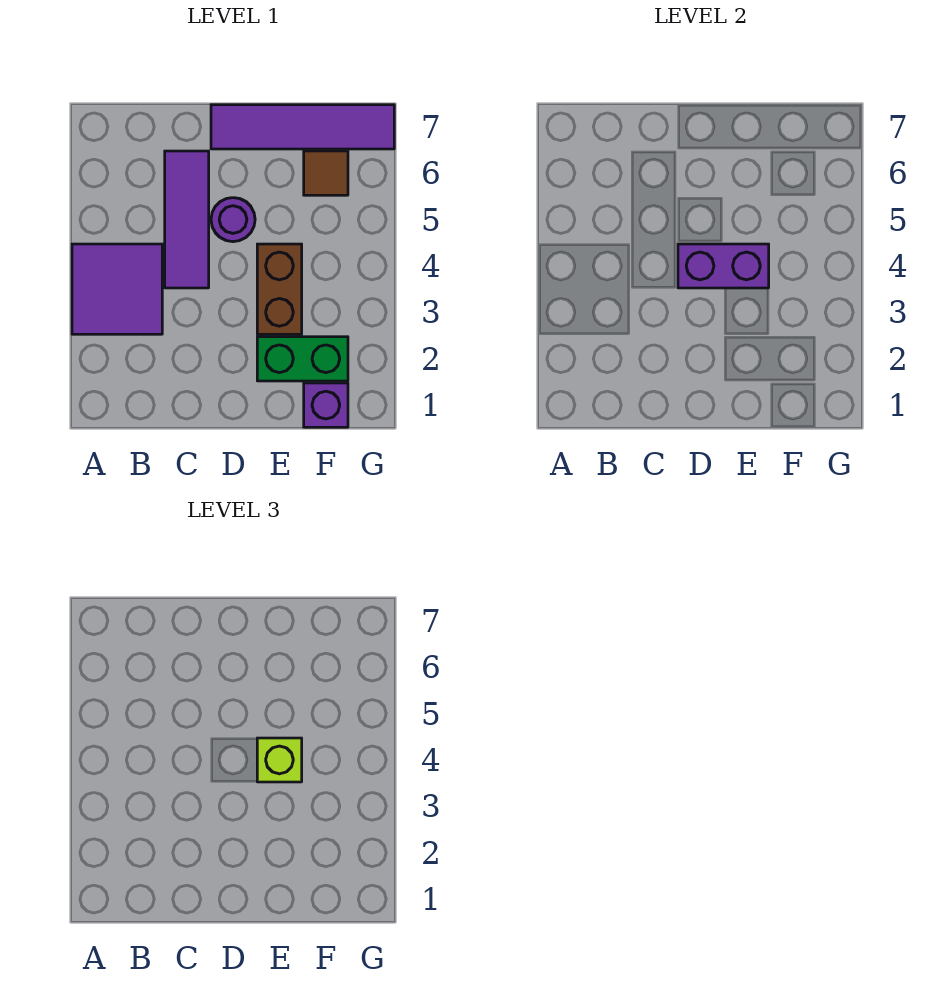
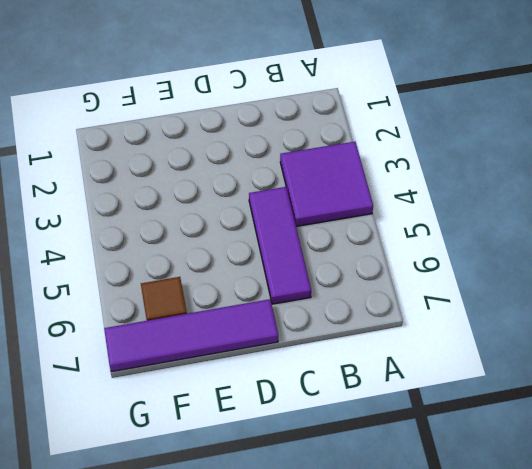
none -> purple round brick D5 level 1
none -> green brick E2:F2 level 1

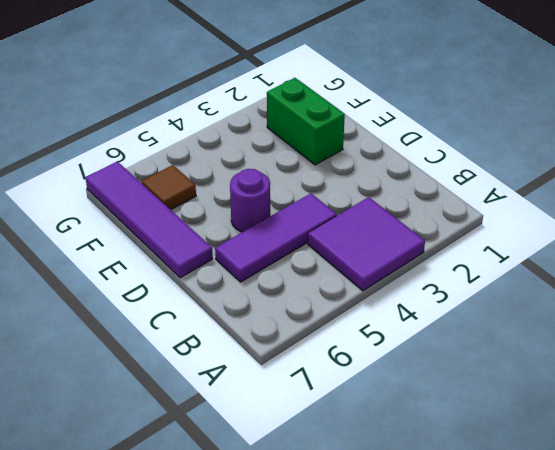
none -> brown brick E3:E4 level 1
none -> purple brick F1 level 1

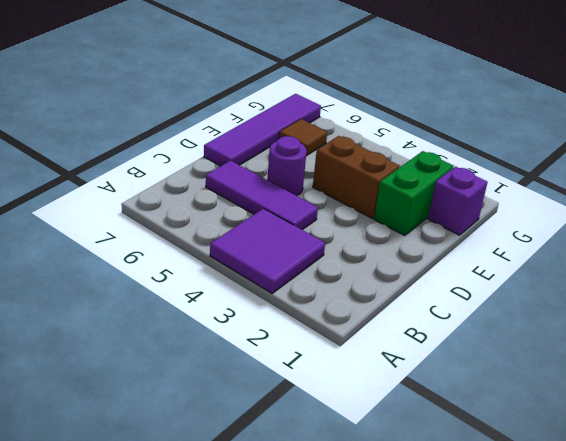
none -> purple brick D4:E4 level 2
none -> lime brick E4 level 3

